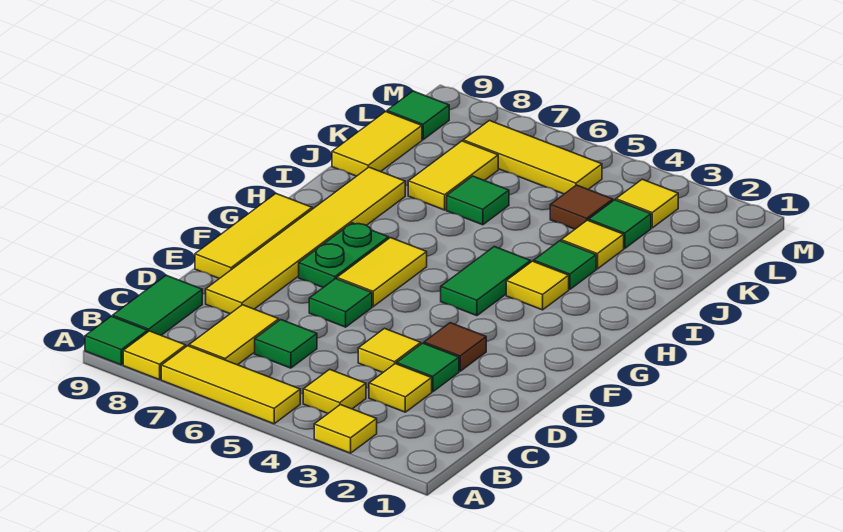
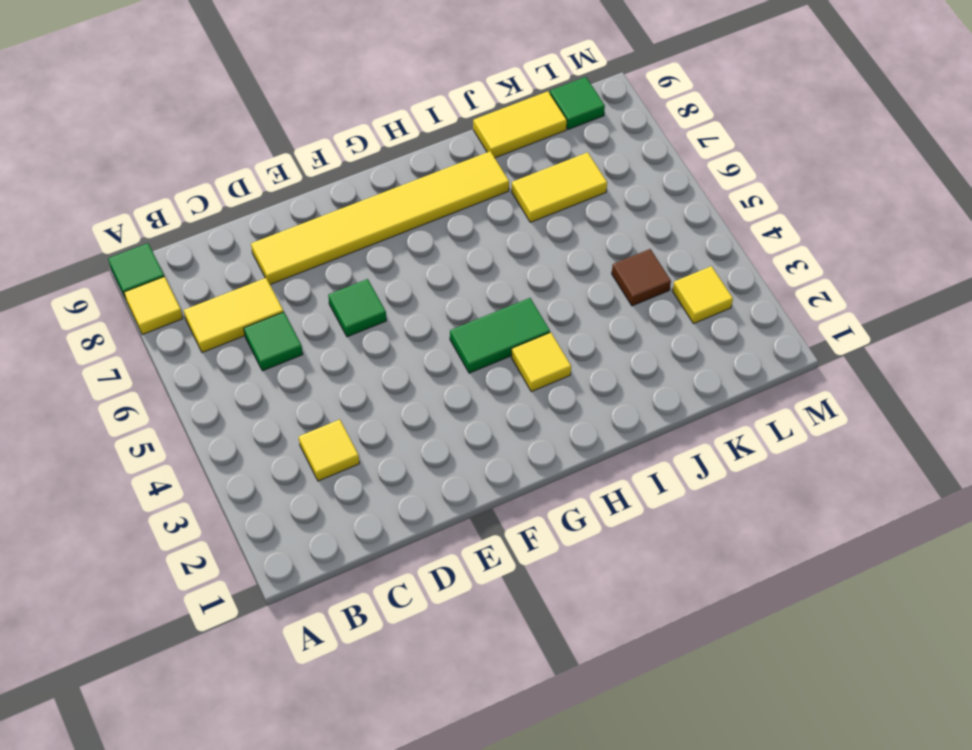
none -> yellow tile A3 level 1
none -> yellow tile A5:A7 level 1
none -> yellow tile B4 level 1

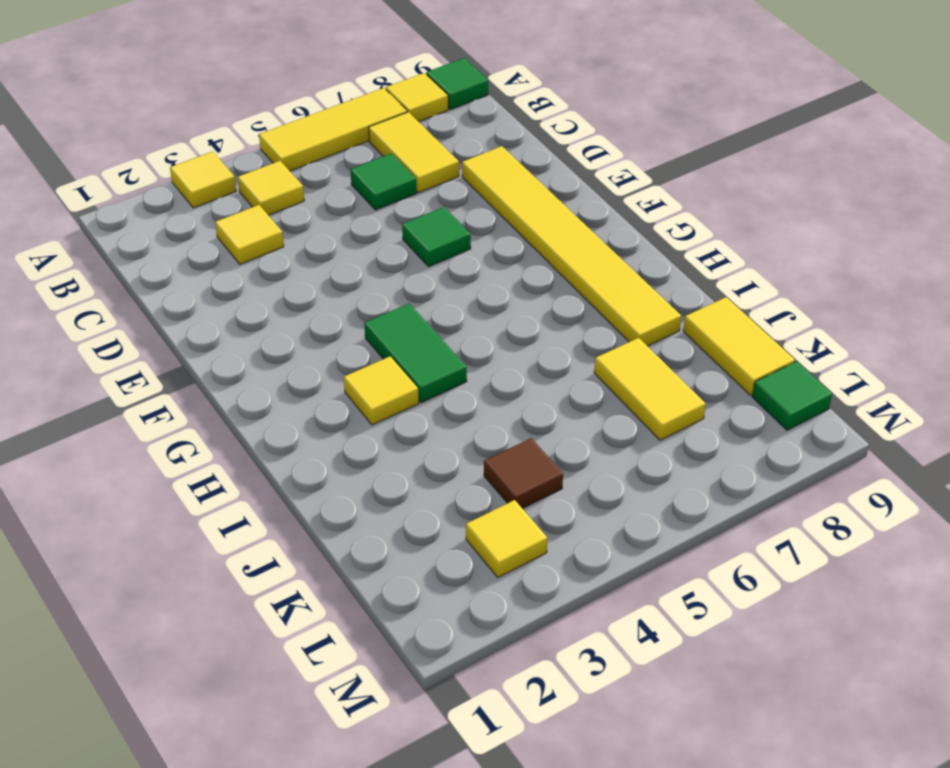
none -> green tile B9:C9 level 1
none -> green tile D3 level 1
none -> yellow tile D4 level 1

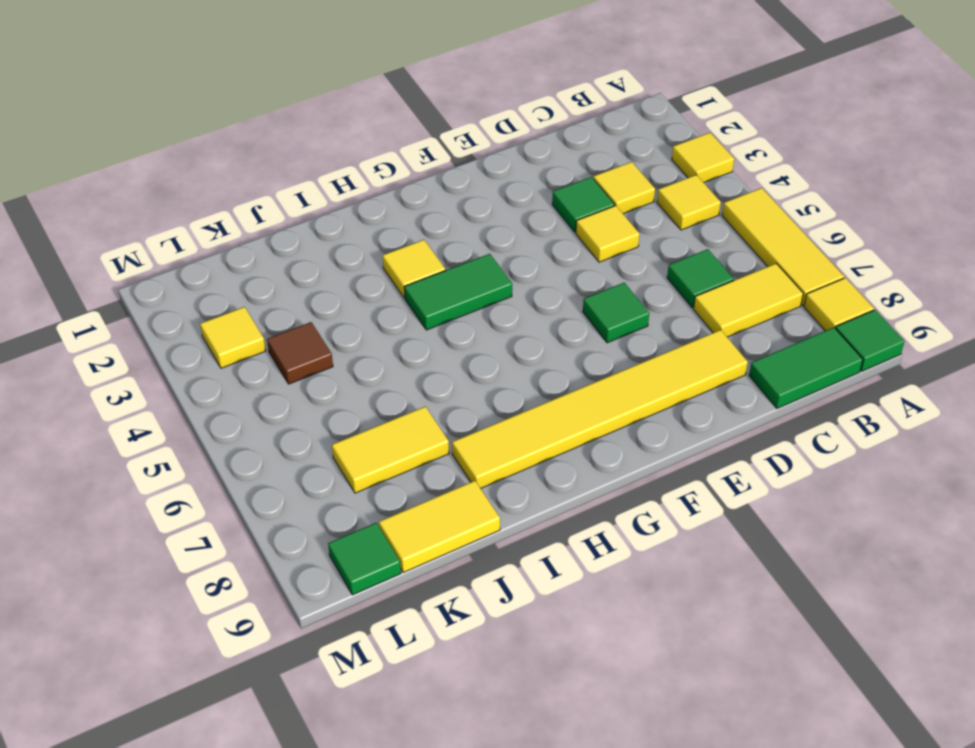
none -> brown tile E3 level 1
none -> yellow tile E9:G9 level 1
none -> yellow tile F6:G6 level 1

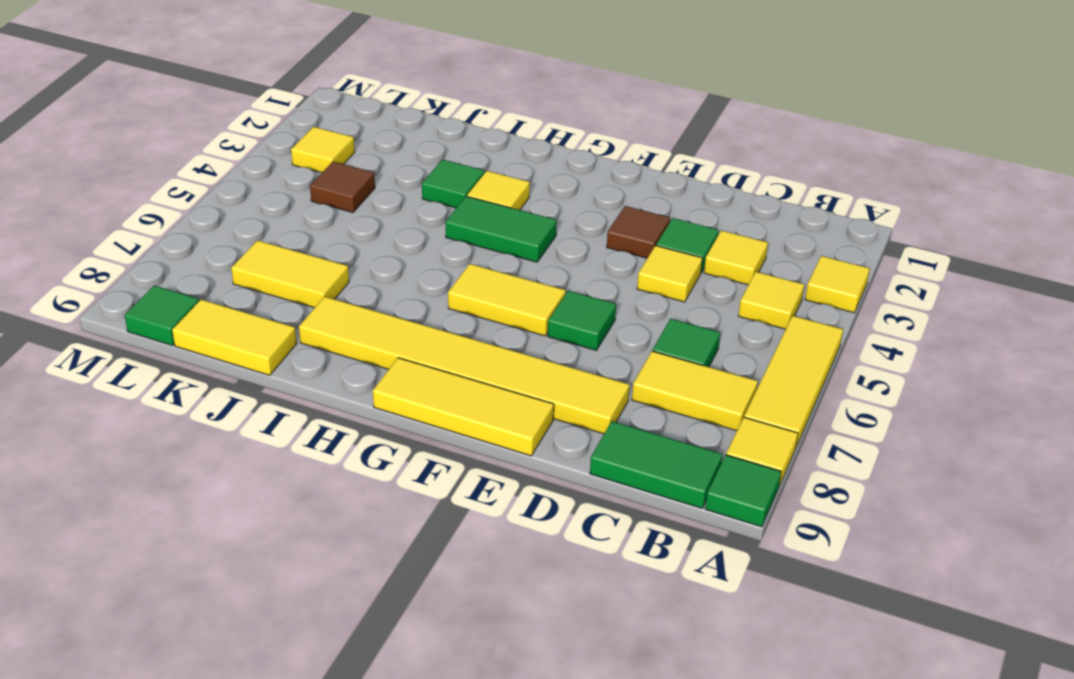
none -> green plate F7:G7 level 1
none -> yellow tile J3 level 1
none -> green tile J6 level 1

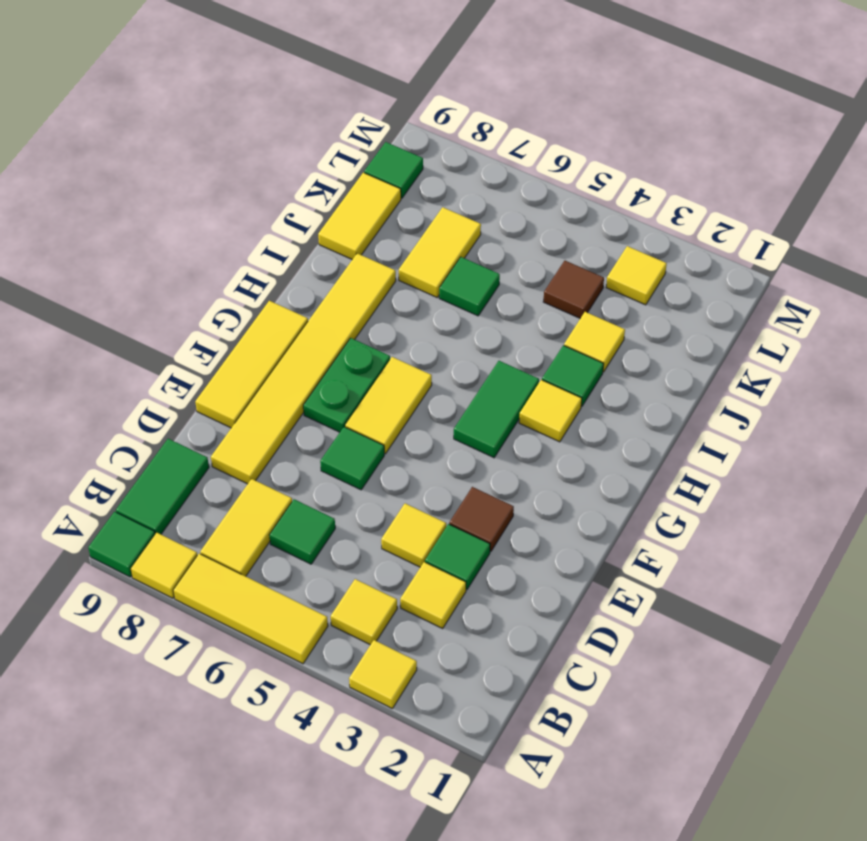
none -> green tile K3 level 1
none -> yellow tile L5:L7 level 1

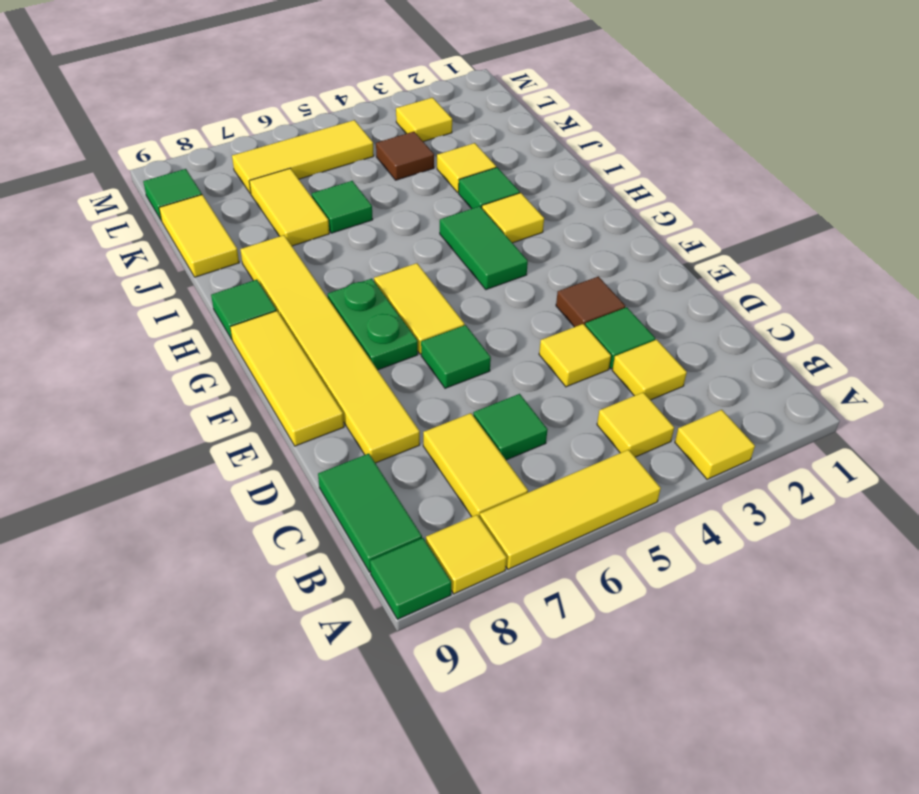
green tile H9 level 1 -> green tile K3 level 1

